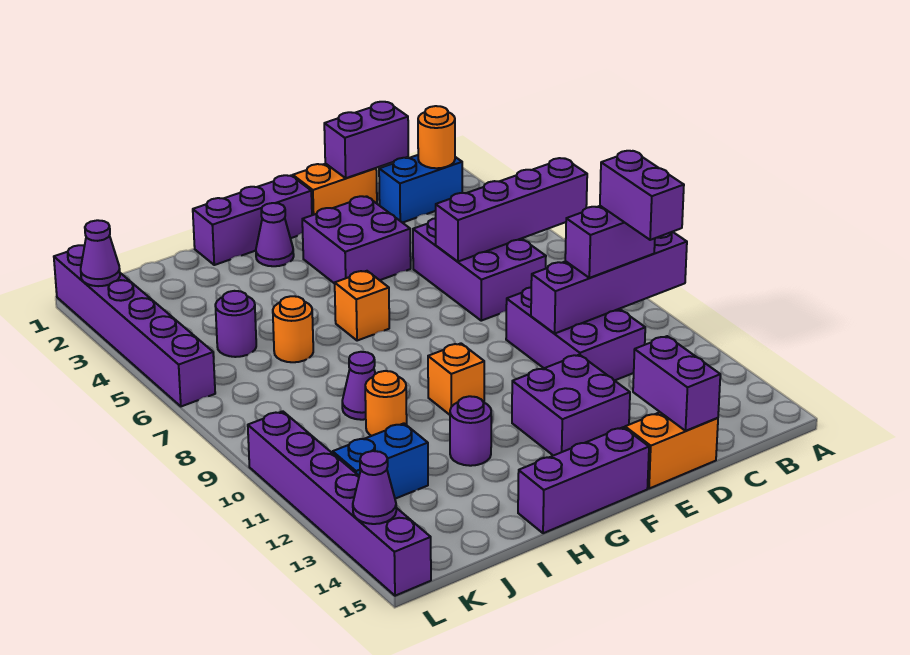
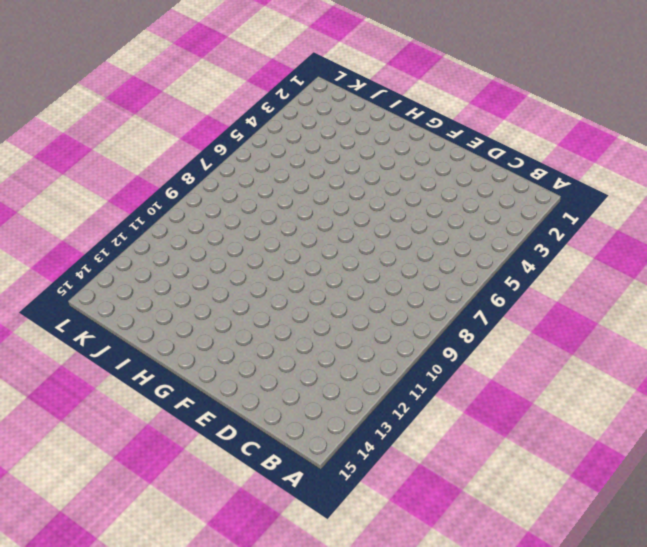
none -> blue brick B2:C2 level 1
none -> purple brick C5:D7 level 1
none -> purple brick C9:D11 level 1

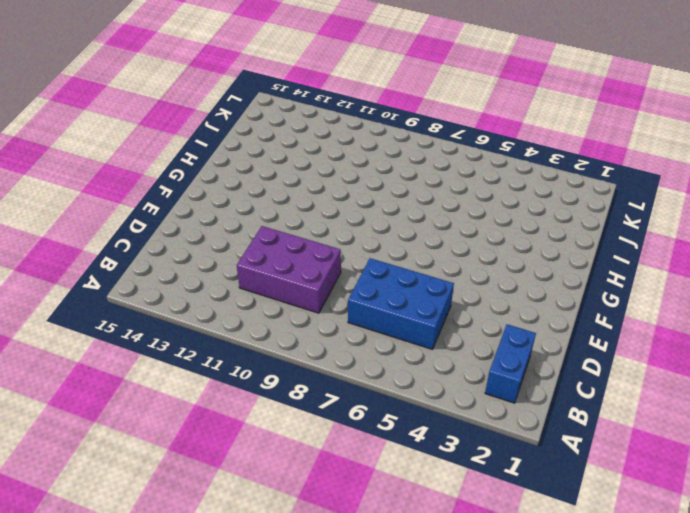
blue brick C5:D7 level 1 -> purple brick C5:D7 level 1
none -> orange brick D1:E1 level 1
none -> orange brick D15:E15 level 1
none -> purple brick E3:F4 level 1

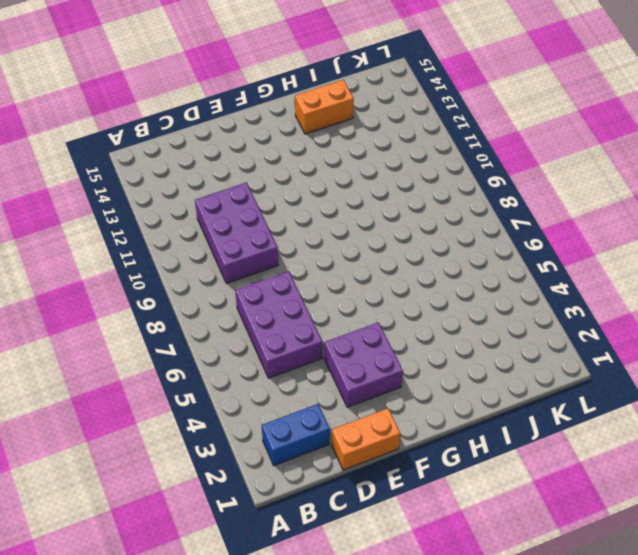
orange brick H14:I14 level 1 -> orange brick D15:E15 level 1
none -> purple brick E12:F13 level 1
none -> purple brick F1:H1 level 1
none -> purple brick F15:H15 level 1

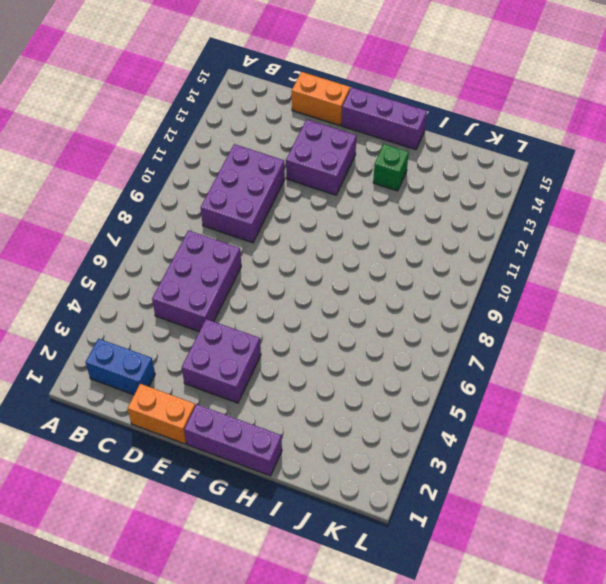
green brick H13 level 1 -> none
none -> purple cone G2 level 1
none -> orange brick G6 level 1
none -> orange brick G10 level 1

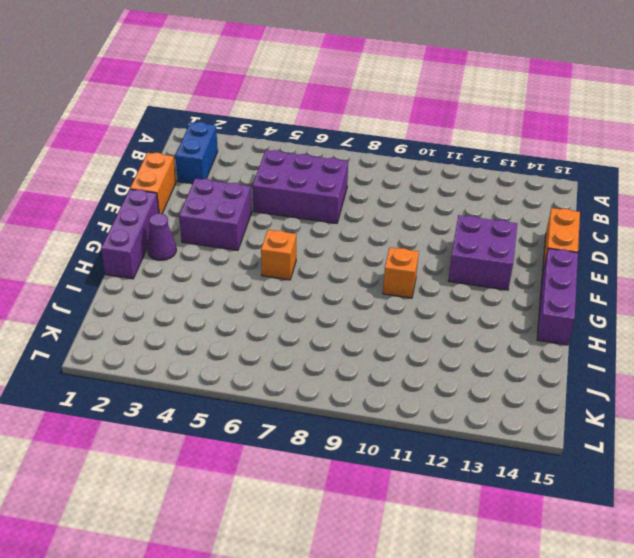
none -> purple brick C9:D11 level 1
none -> purple round brick H12 level 1
none -> orange round brick I6 level 1

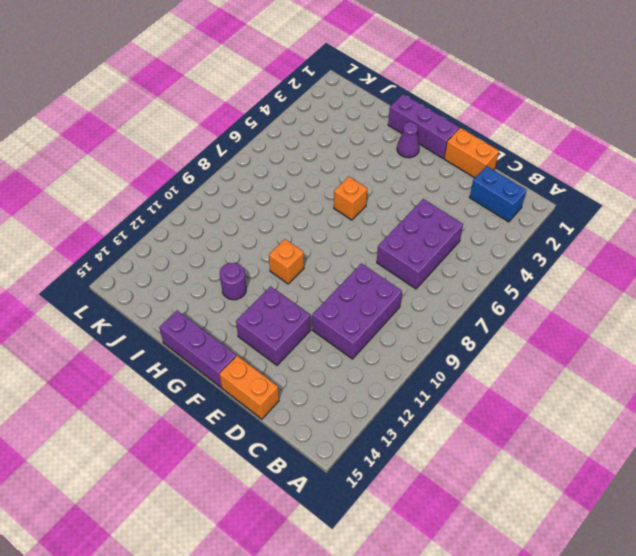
none -> purple brick E3:F4 level 1
none -> orange round brick I6 level 1
none -> purple cone I9 level 1

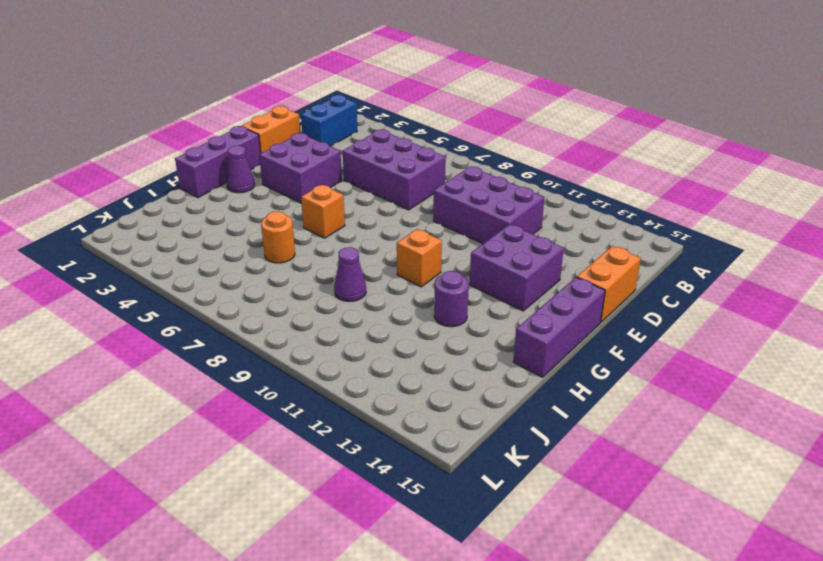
none -> orange round brick I10 level 1
none -> purple round brick J5 level 1
none -> blue brick J12:K12 level 1

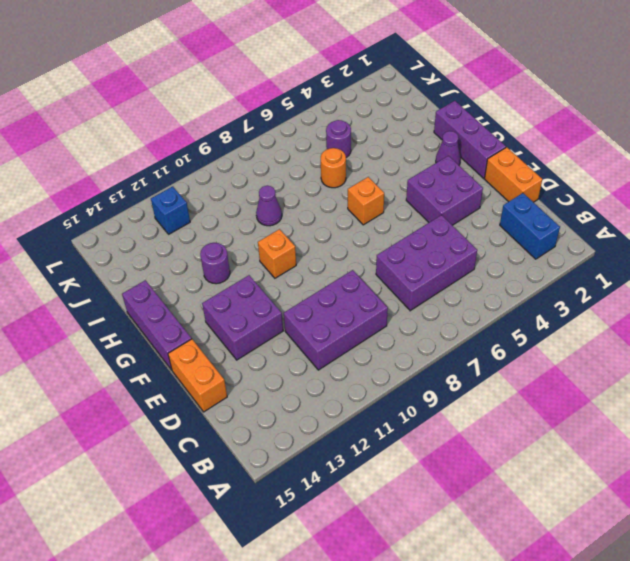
blue brick K12 level 1 -> blue brick J12:K12 level 1
none -> orange round brick I10 level 1
none -> purple brick L1:L6 level 1
none -> purple brick L10:L15 level 1

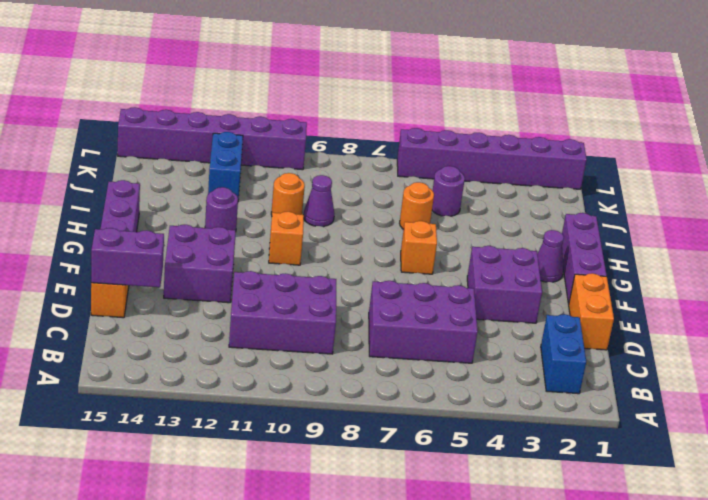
none -> purple brick A6:D6 level 2
none -> purple brick A10:D10 level 2
none -> orange round brick B2 level 2

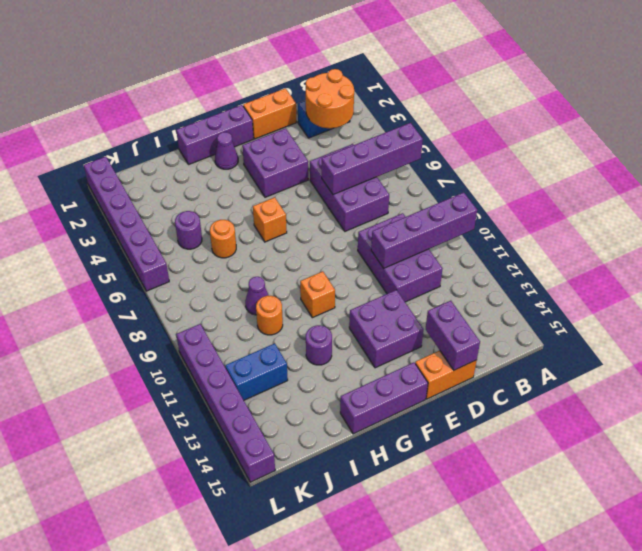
orange round brick B2:C3 level 2 -> orange round brick B2 level 2
none -> purple brick C1:D1 level 2
none -> purple cone L2 level 2
none -> purple cone L14 level 2

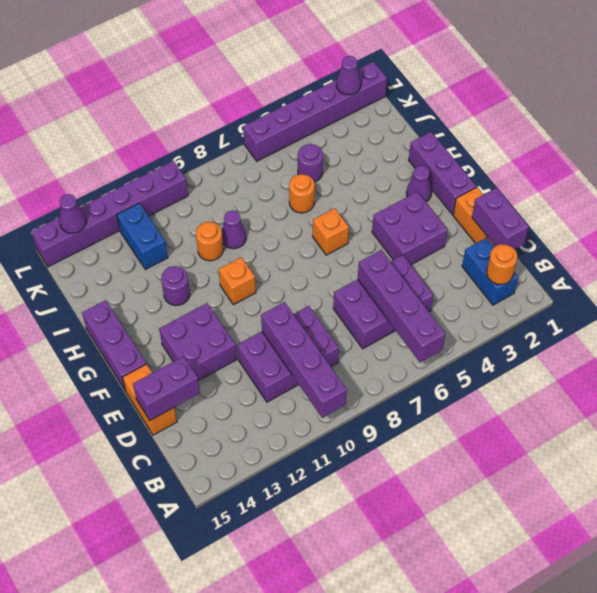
none -> purple brick B10:C10 level 3
none -> purple brick B10:B11 level 4

